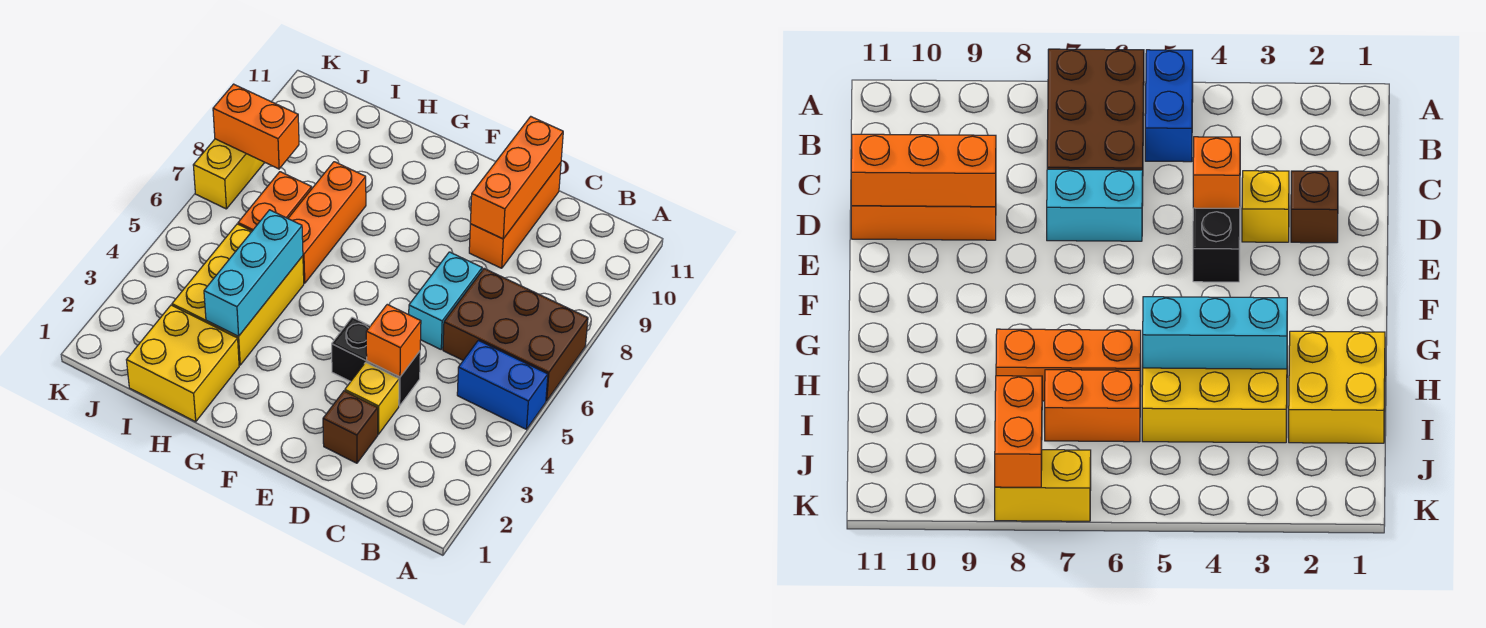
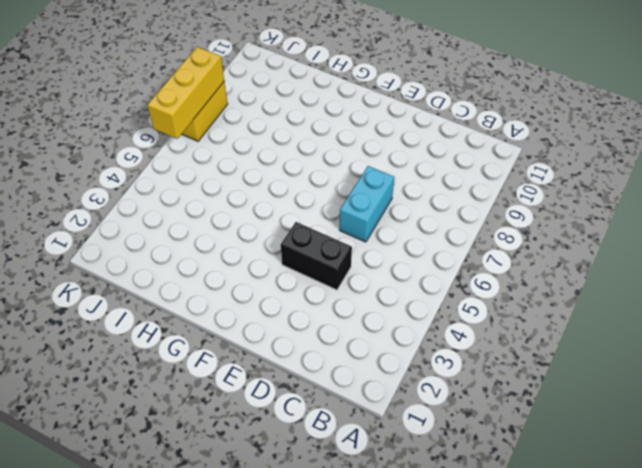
yellow brick K6:K8 level 2 -> orange brick J8:K8 level 2
none -> blue brick A5:B5 level 1
none -> brown brick A6:C7 level 1
none -> brown brick D2 level 1

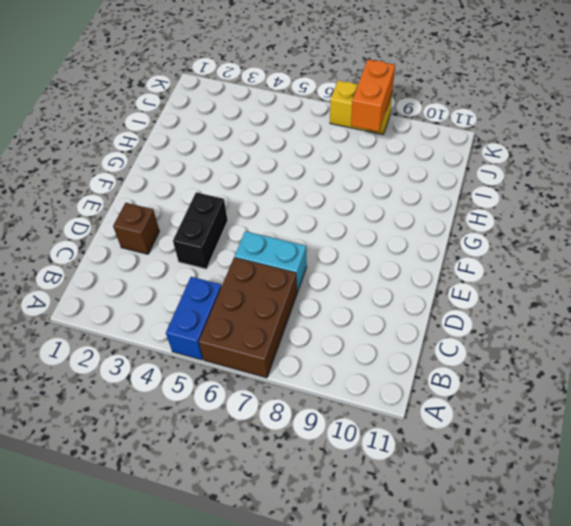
none -> yellow brick D3 level 1
none -> orange brick D9:D11 level 1
none -> yellow brick H1:I2 level 1

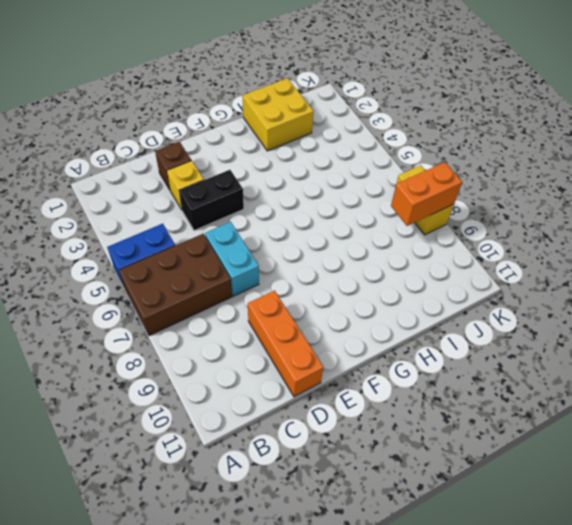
none -> yellow brick H3:I5 level 1
none -> orange brick H6:H8 level 1
none -> orange brick I6:I7 level 1

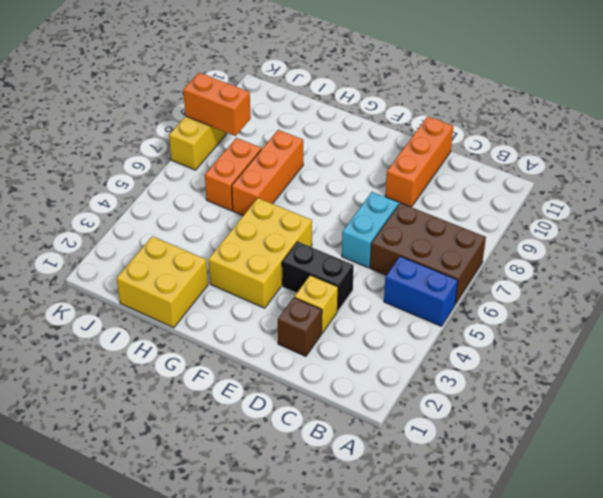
yellow brick F3:G5 level 1 -> yellow brick H3:I5 level 1
none -> orange brick D4 level 2
none -> orange brick D9:D11 level 2
none -> cyan brick H3:H5 level 2

